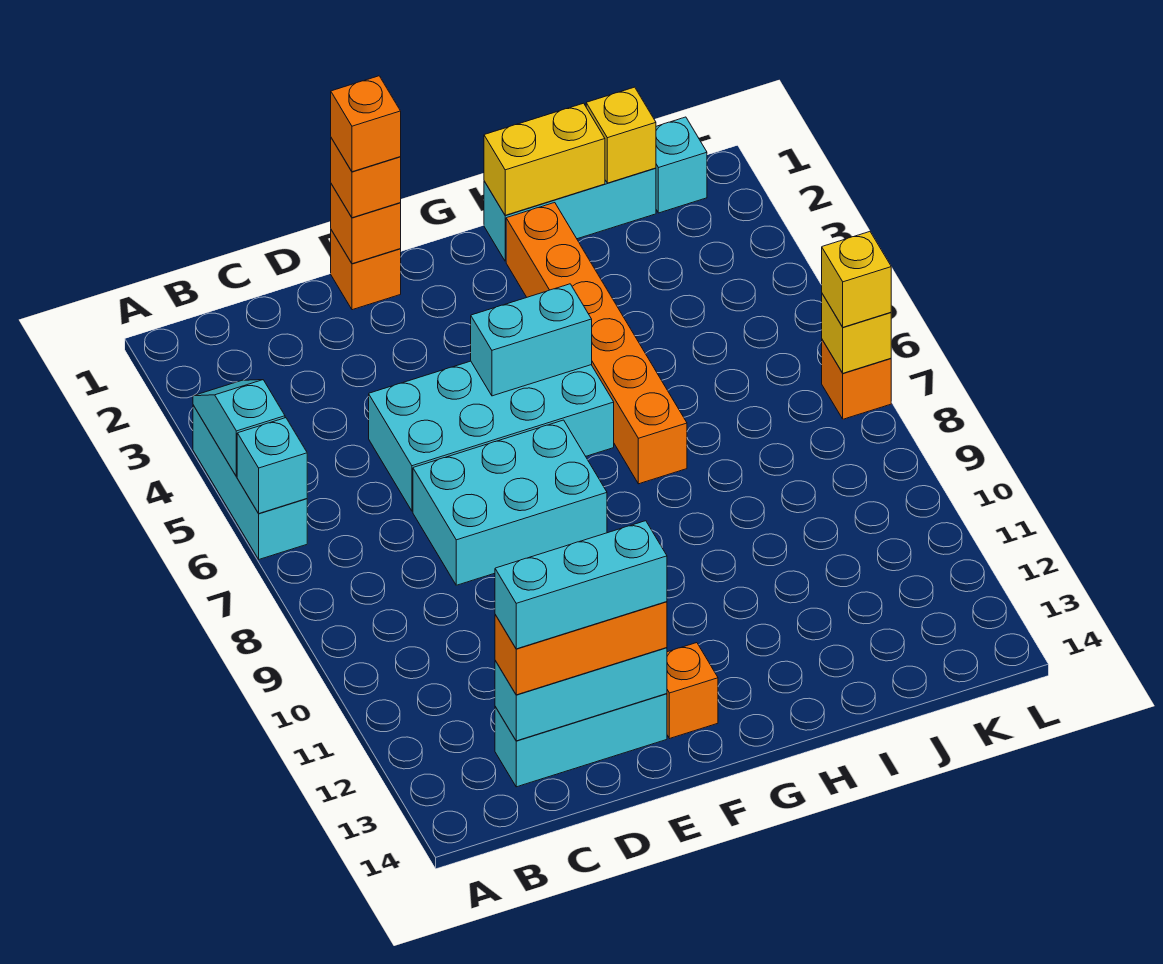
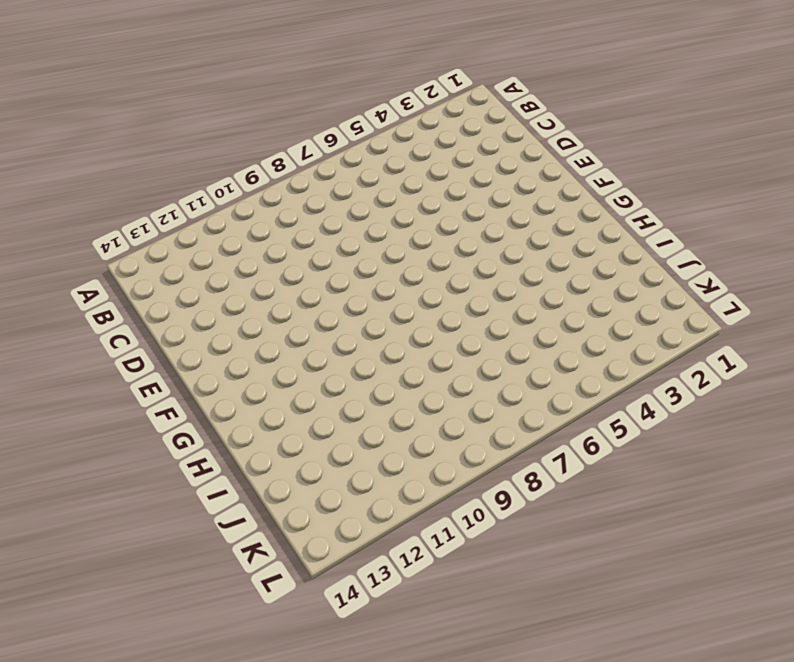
none -> cyan brick A4:A6 level 1
none -> cyan brick C13:E13 level 1
none -> cyan brick D5:G6 level 1

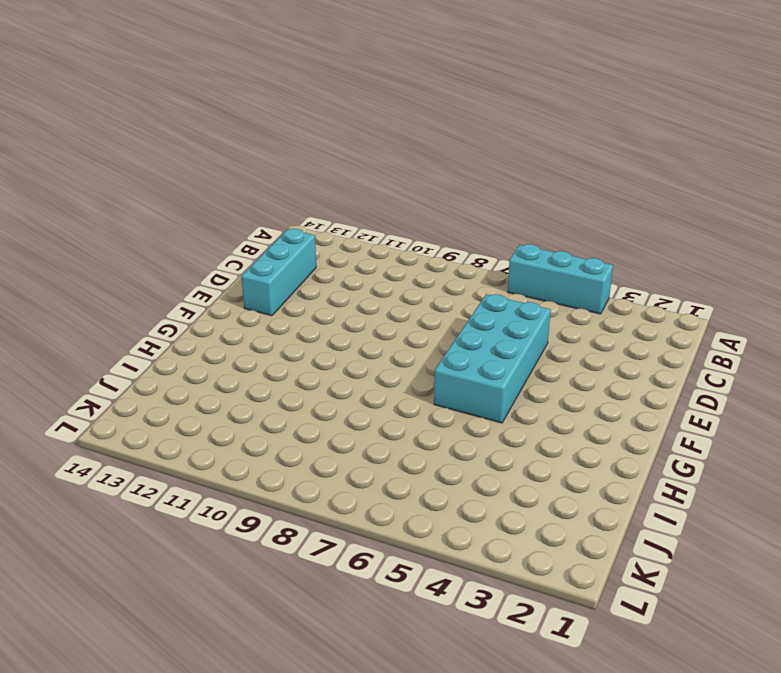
none -> cyan brick D7:F8 level 1
none -> orange brick E1 level 1
none -> orange brick F13 level 1

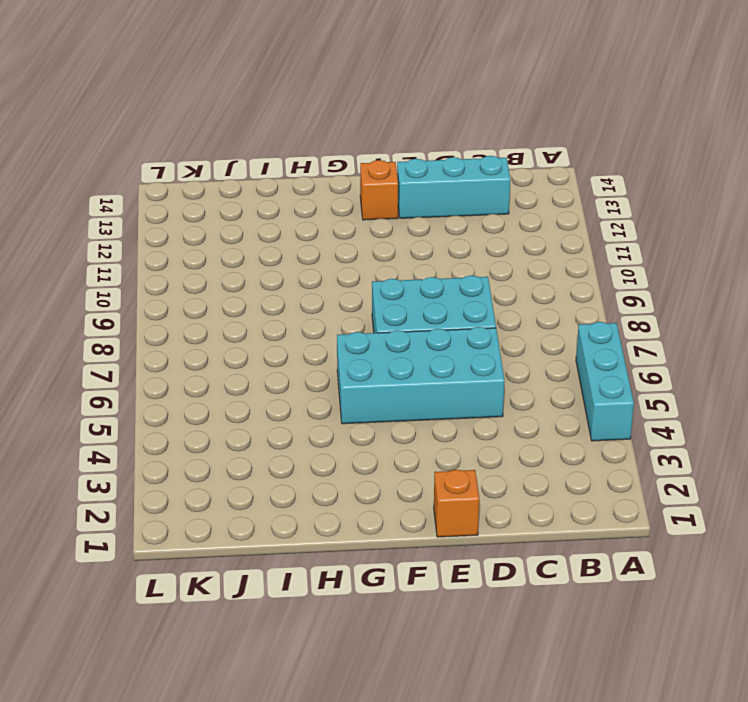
none -> cyan brick H1:J1 level 1
none -> orange brick H2:H7 level 1
none -> cyan brick K1 level 1

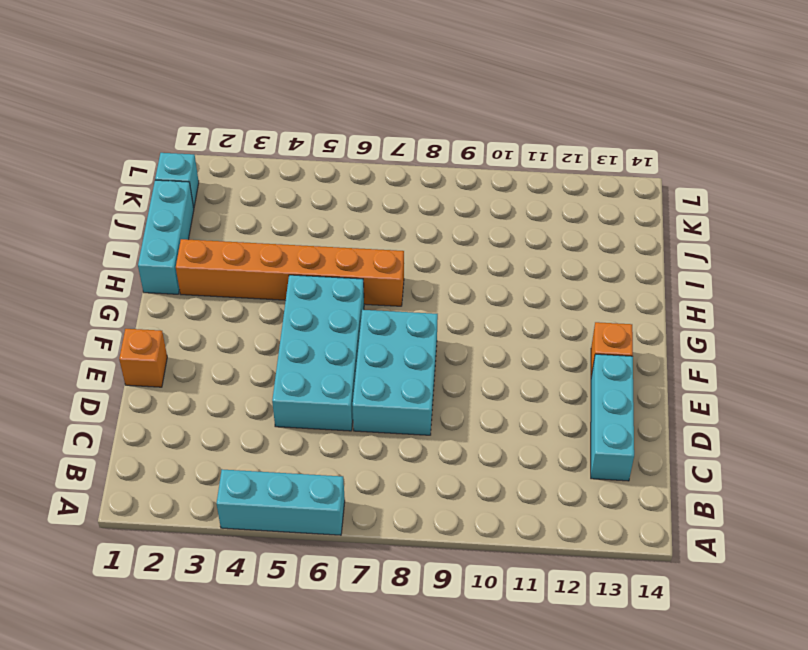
none -> orange brick L7 level 1
none -> cyan slope A4:A5 level 2 top 5
none -> cyan brick A6 level 2

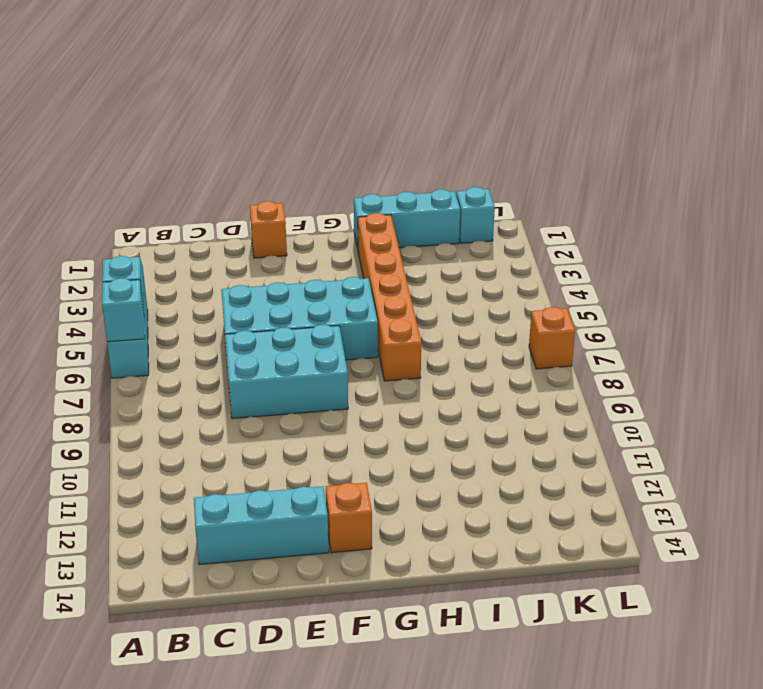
none -> cyan brick C13:E13 level 2
none -> orange brick E1 level 2
none -> cyan brick F5:G5 level 2

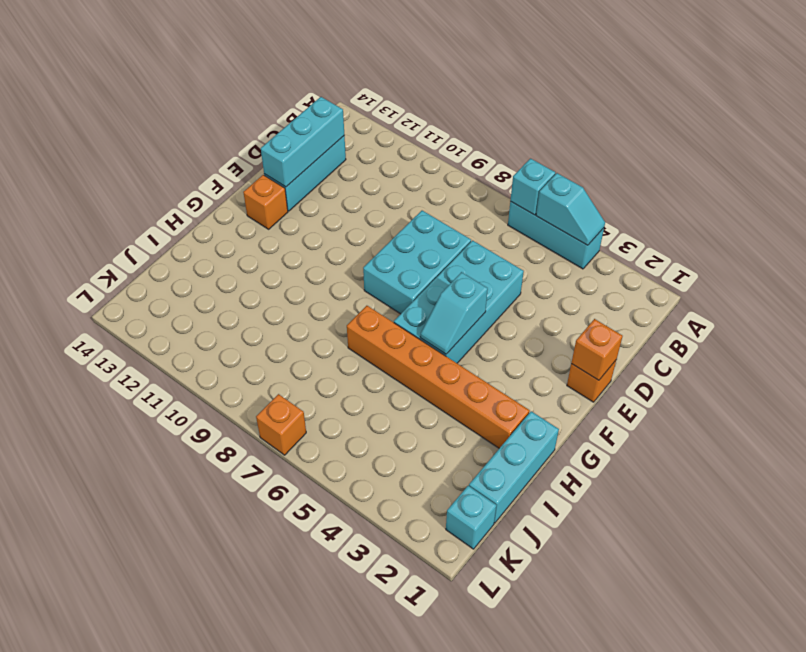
cyan slope F5:G5 level 2 top F -> cyan brick F5:G5 level 2
none -> yellow brick H1:I1 level 2
none -> yellow brick J1 level 2
none -> yellow brick L7 level 2

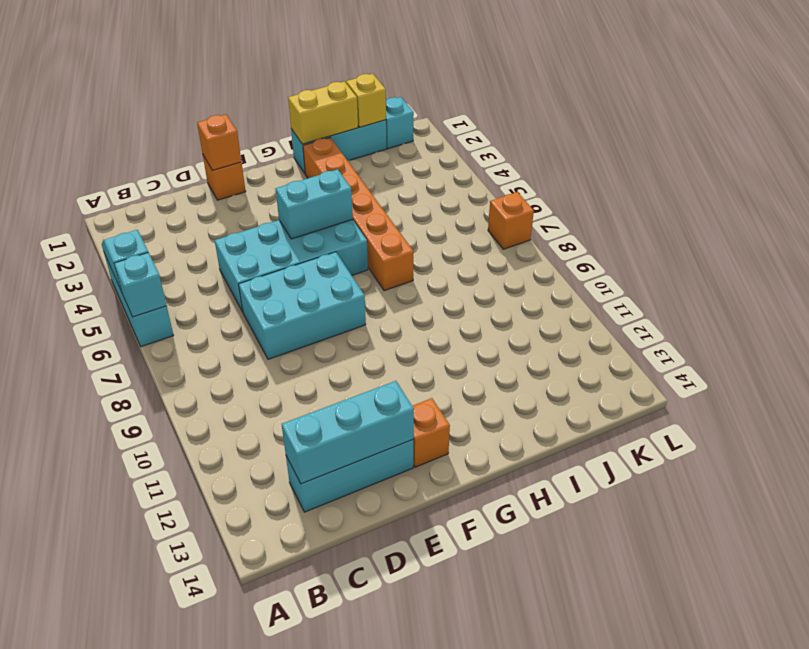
none -> yellow brick L7 level 2
none -> orange brick C13:E13 level 3
none -> orange brick E1 level 3

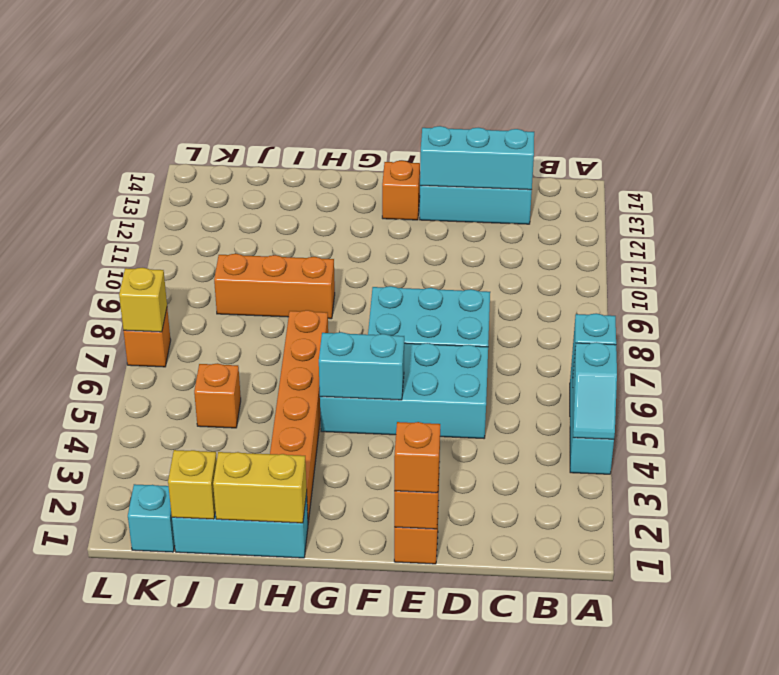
orange brick H9:J9 level 1 -> orange brick C13:E13 level 3
orange brick J5 level 1 -> orange brick E1 level 4
none -> yellow brick L7 level 3
none -> cyan brick C13:E13 level 4

